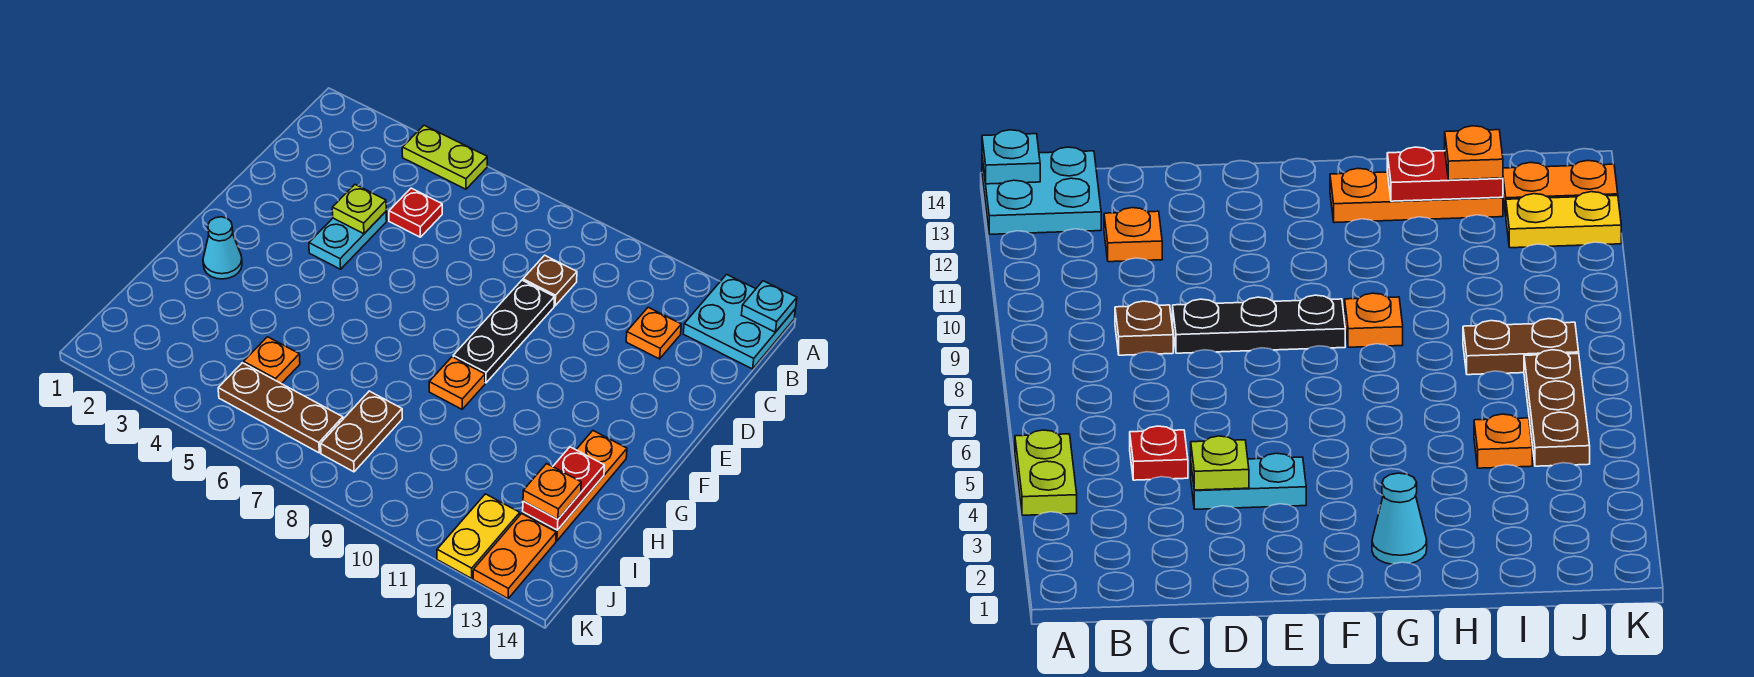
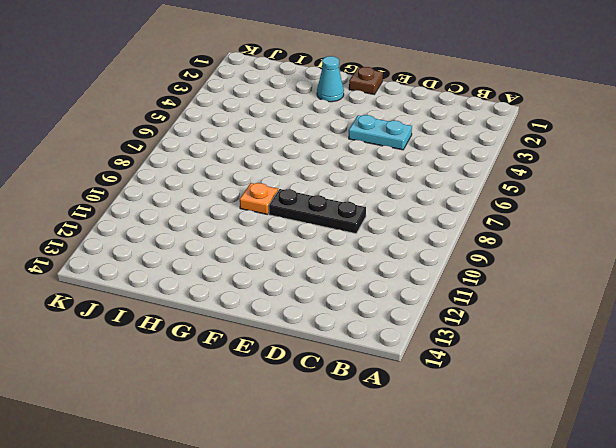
brown plate F1 level 1 -> brown plate C9 level 1
none -> lime plate A4:A5 level 1
none -> cyan plate A13:B14 level 1
none -> red plate C5 level 1

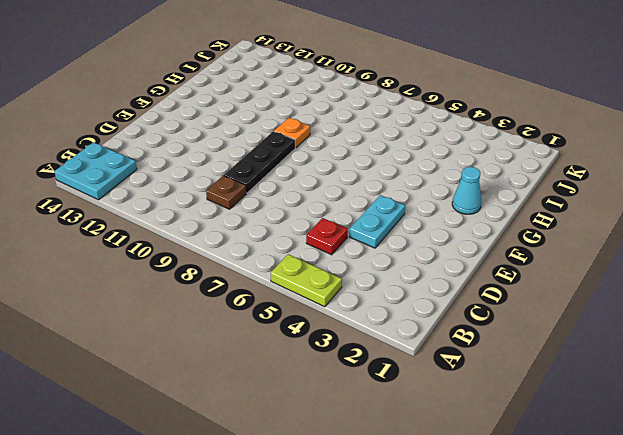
none -> orange plate C12 level 1
none -> orange plate G13:I13 level 1
none -> orange plate I5 level 1

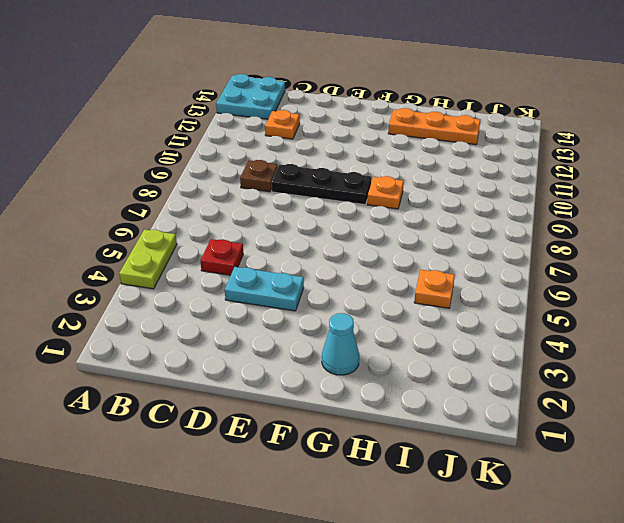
none -> brown plate I8:J8 level 1
none -> brown plate J5:J7 level 1
none -> yellow plate J12:K12 level 1

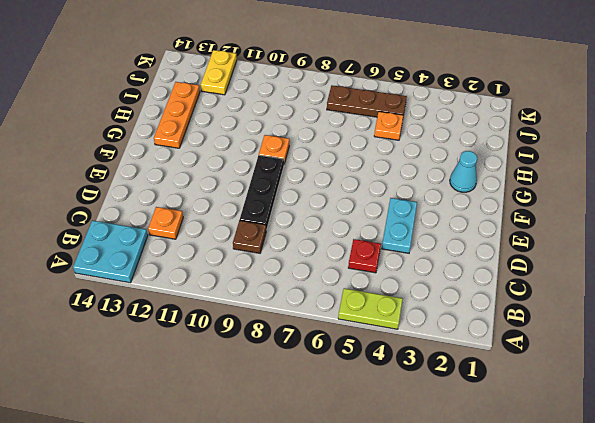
none -> brown plate I8:J8 level 1
none -> orange plate J13:K13 level 1
none -> cyan plate A14 level 2

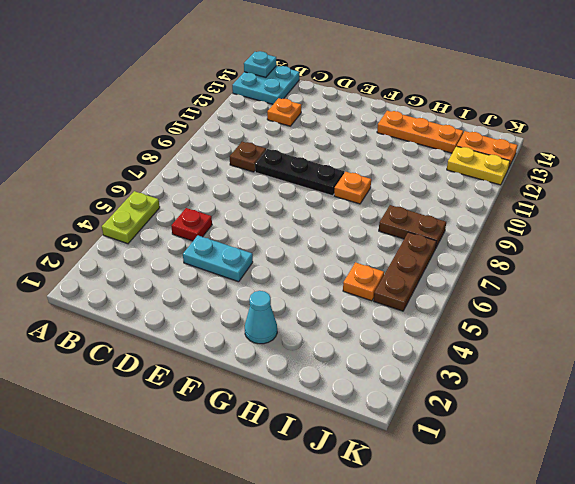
none -> lime plate D4 level 2
none -> red plate H13:I13 level 2
none -> orange plate I13 level 3

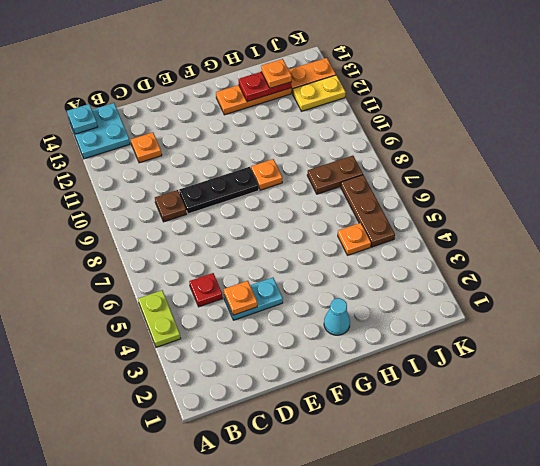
orange plate D4 level 2 -> lime plate D4 level 2

